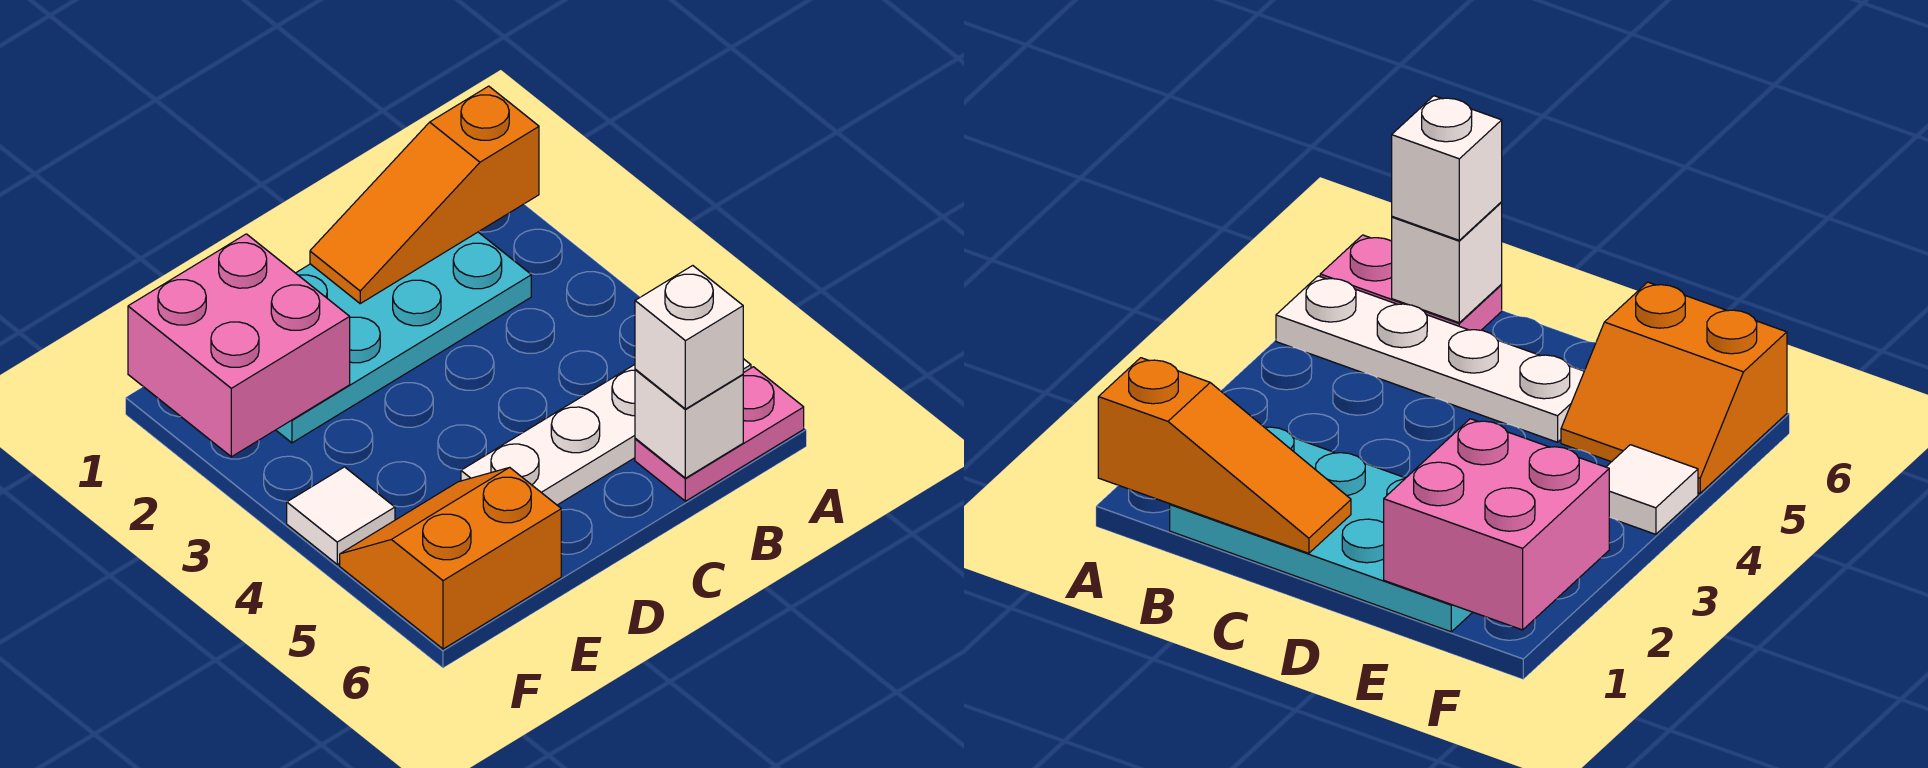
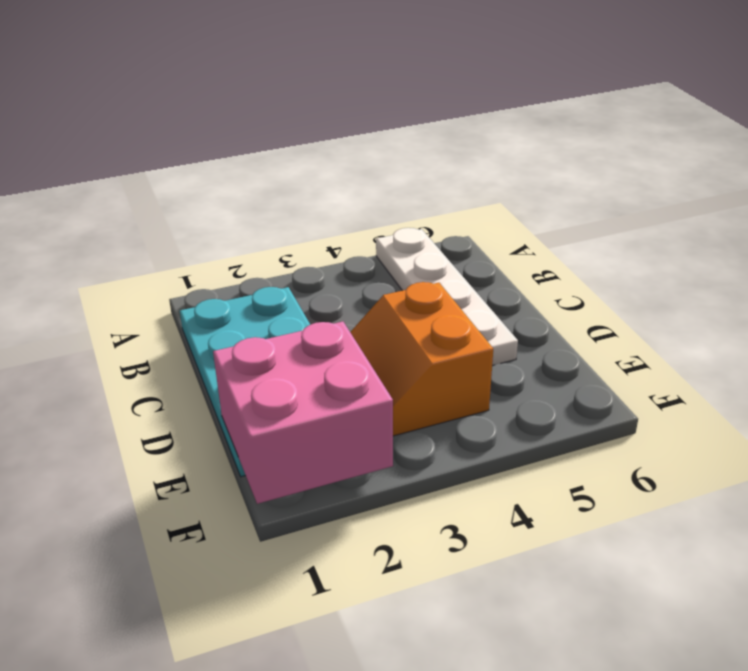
orange slope D3:E4 level 1 top 4 -> orange slope E5:F6 level 1 top 6
none -> pink plate A6:B6 level 1
none -> white tile F4 level 1

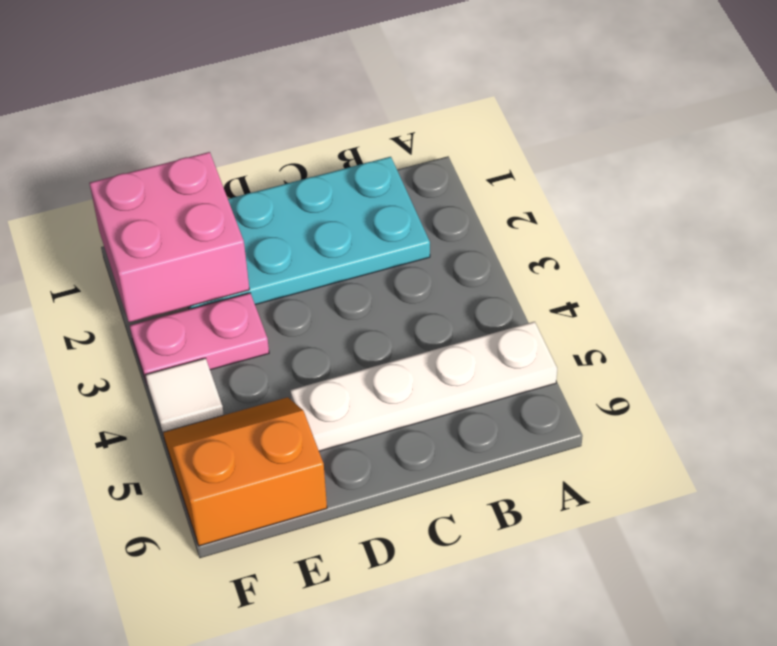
pink plate E3:F3 level 1 -> pink plate A6:B6 level 1
none -> orange slope A1:C1 level 2 top A
none -> white brick B6 level 2

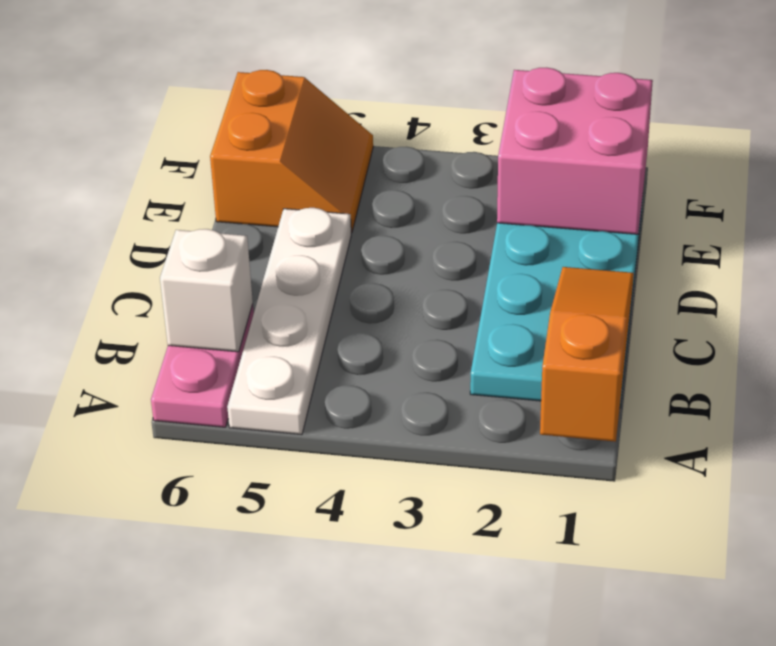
none -> white tile F4 level 1
none -> white brick B6 level 3

